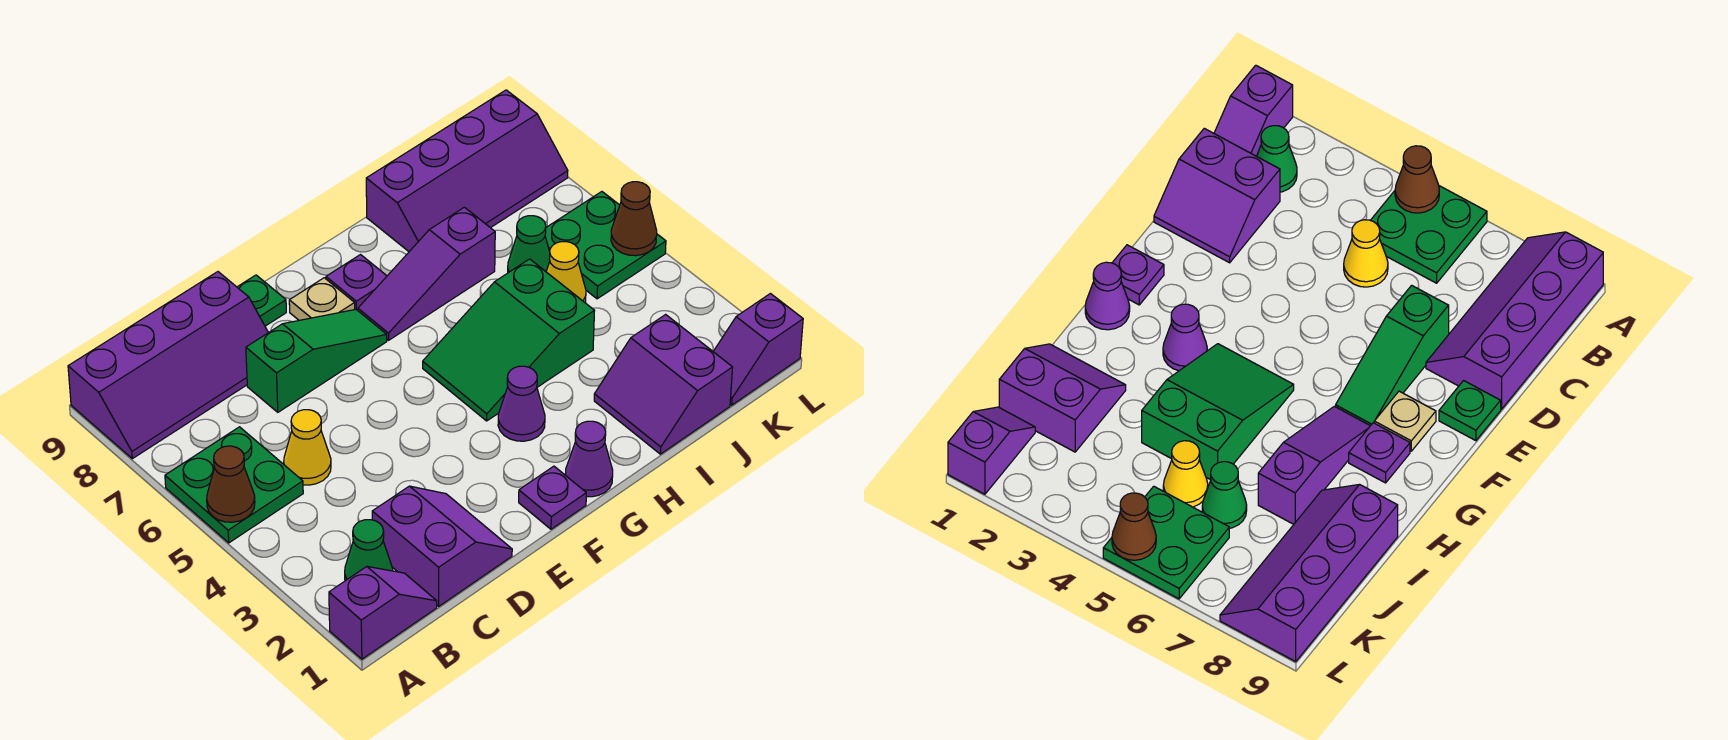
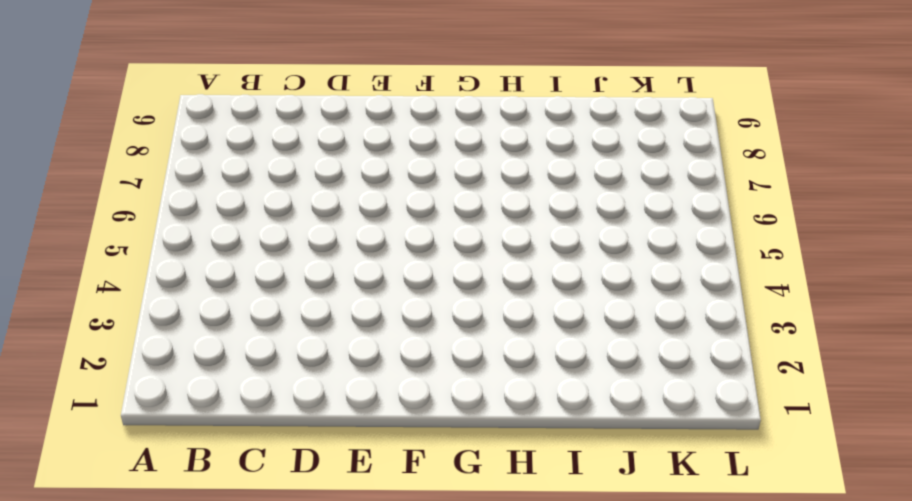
none -> purple slope A1:B1 level 1 top A
none -> green plate A5:B6 level 1
none -> purple slope A8:D9 level 1 top 9

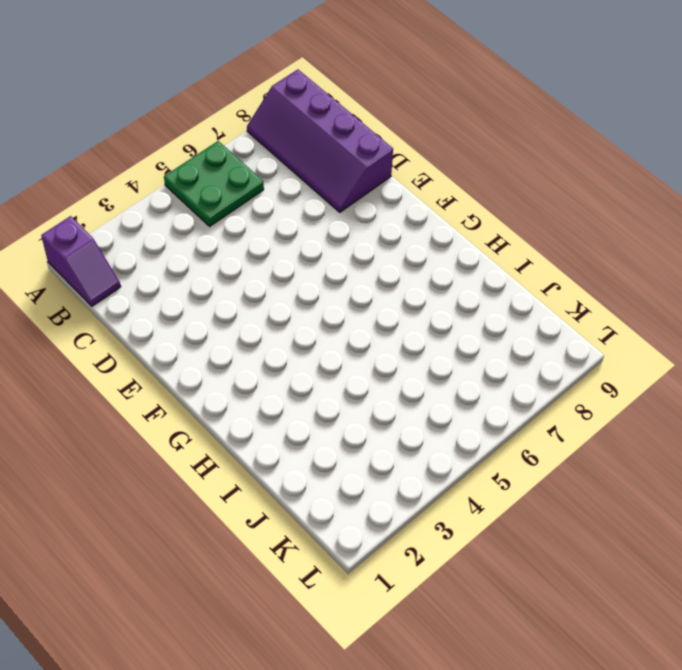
none -> green cone B2 level 1
none -> purple slope C1:D2 level 1 top C
none -> yellow cone C5 level 1

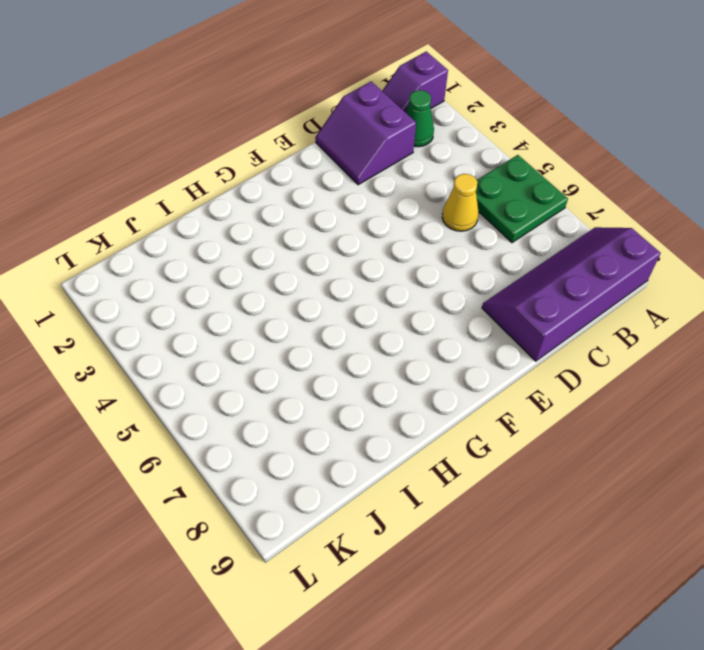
none -> green slope D7:F7 level 1 top D
none -> green plate E9 level 1
none -> purple plate F1 level 1

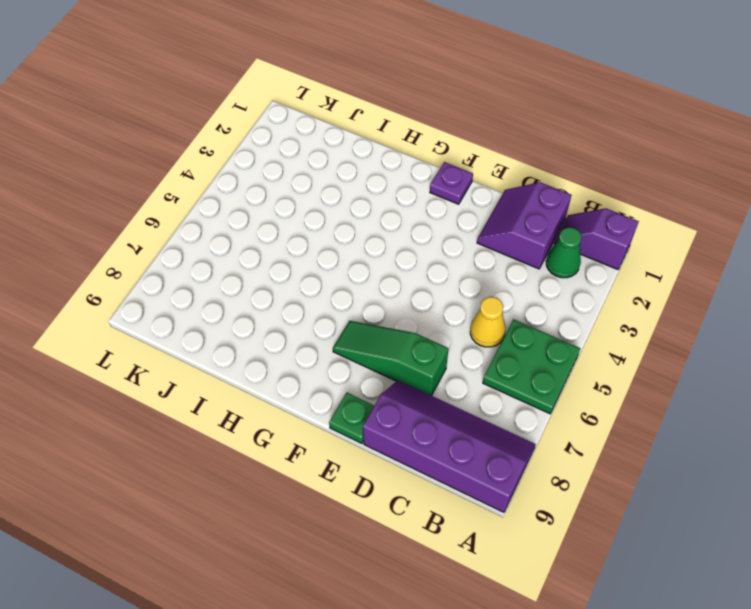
none -> tan plate F8 level 1
none -> purple cone G1 level 1
none -> purple cone G3 level 1

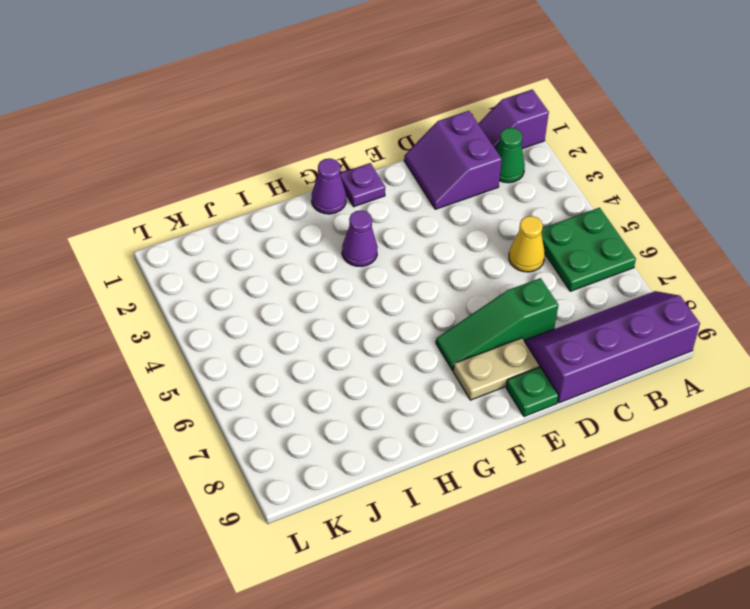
tan plate E8:F8 level 1 -> tan plate F8 level 1
none -> green slope G4:I5 level 1 top I
none -> purple slope G7:I7 level 1 top I
none -> purple plate G8 level 1

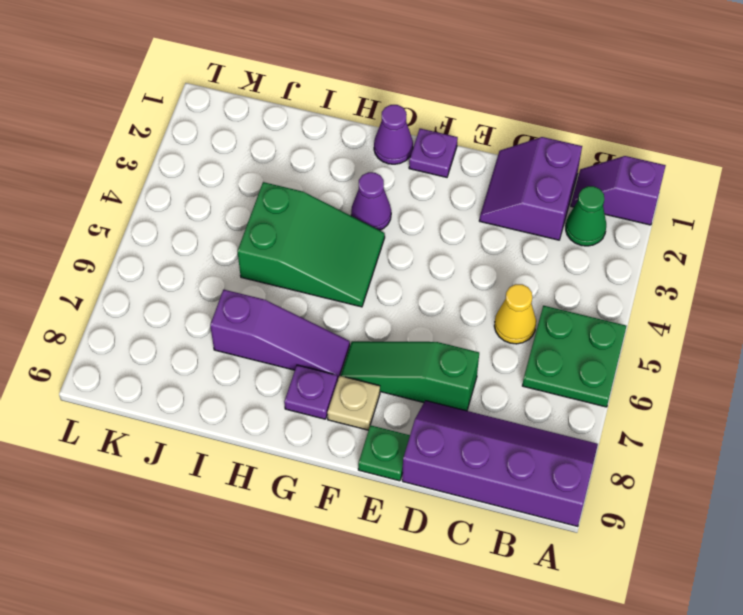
none -> purple slope I1:J2 level 1 top J
none -> purple slope I8:L9 level 1 top 9
none -> yellow cone J5 level 1

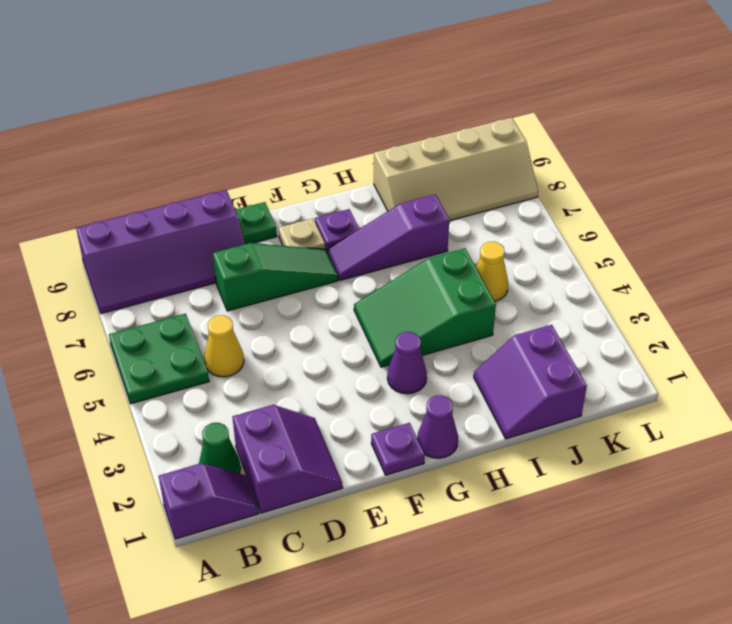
tan slope I8:L9 level 1 top 9 -> purple slope I8:L9 level 1 top 9
none -> green cone J6 level 1
none -> purple slope K1:L1 level 1 top L
none -> green plate K5:L6 level 1

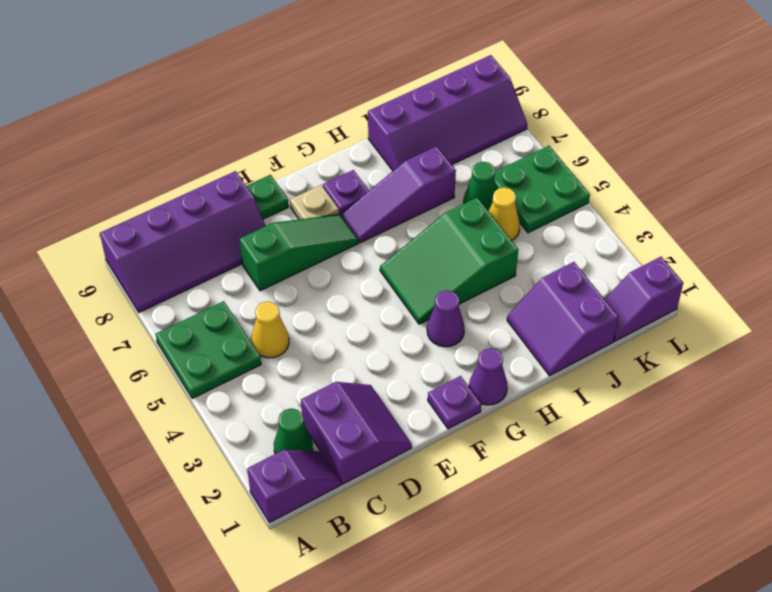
none -> brown cone A5 level 2
none -> brown cone L5 level 2

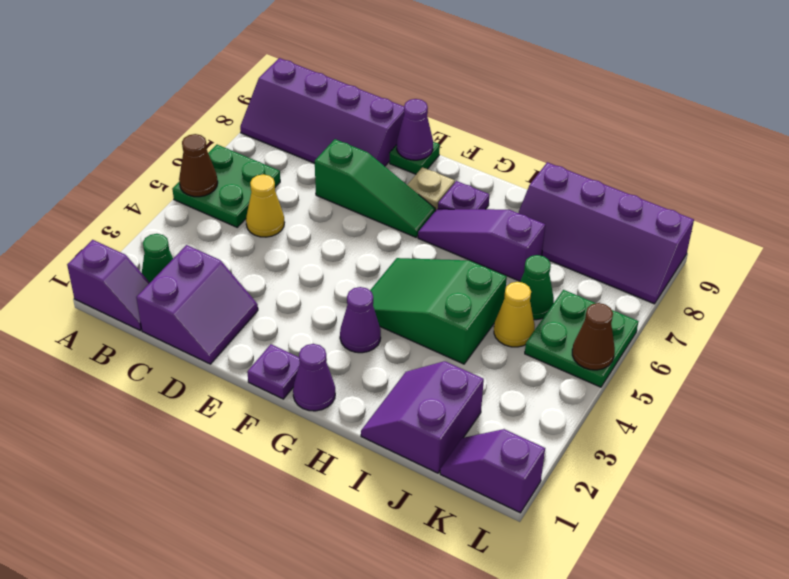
purple cone E9 level 2 -> none

